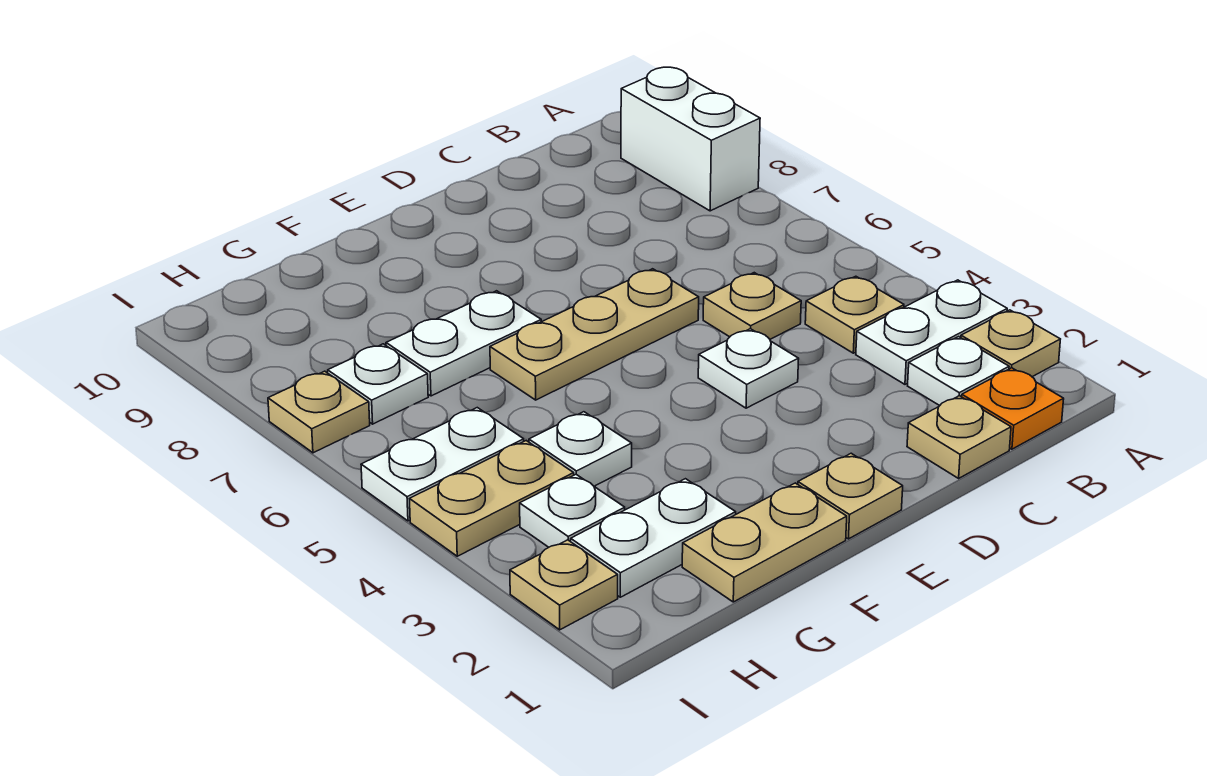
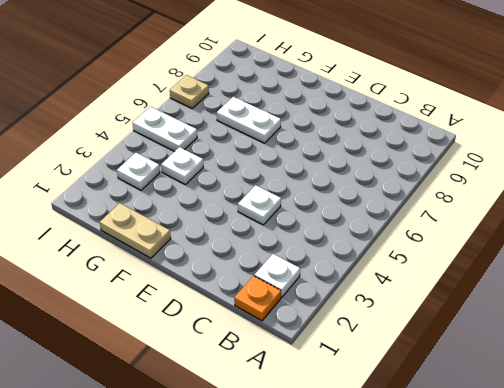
none -> tan plate A2 level 1
none -> white plate A3:B3 level 1
none -> white brick A8:A9 level 1

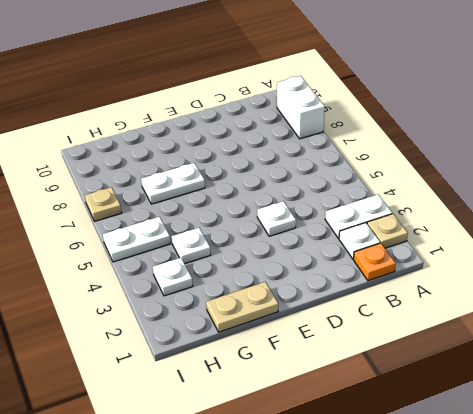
none -> tan plate B4 level 1
none -> tan plate C1 level 1
none -> tan plate C5 level 1

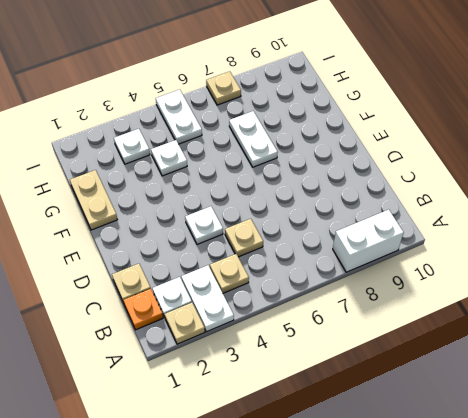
none -> tan plate D6:F6 level 1
none -> tan plate E1 level 1
none -> white plate G2:H2 level 1

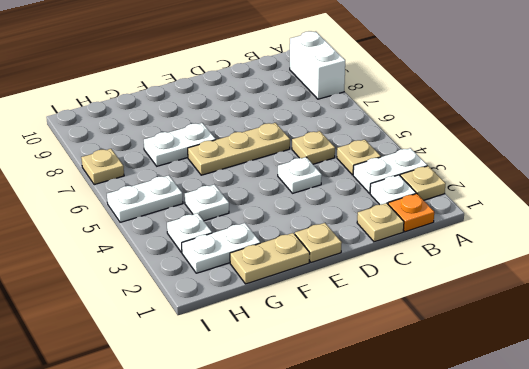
none -> tan plate H4:I4 level 1
none -> white plate H7 level 1
none -> tan plate I2 level 1

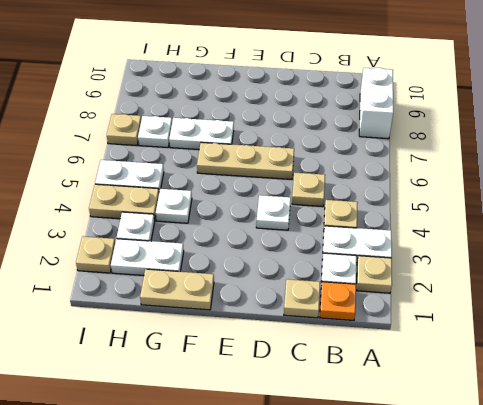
none -> tan plate E1 level 1

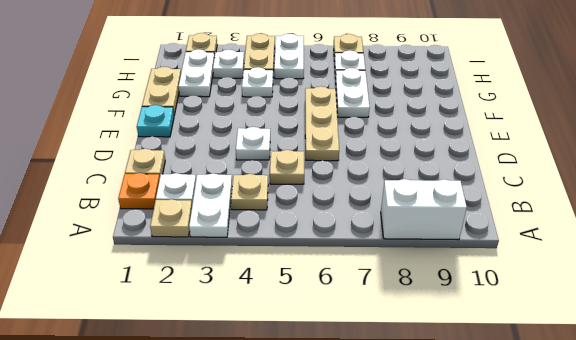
cyan plate E1 level 1 -> tan plate E1 level 1

